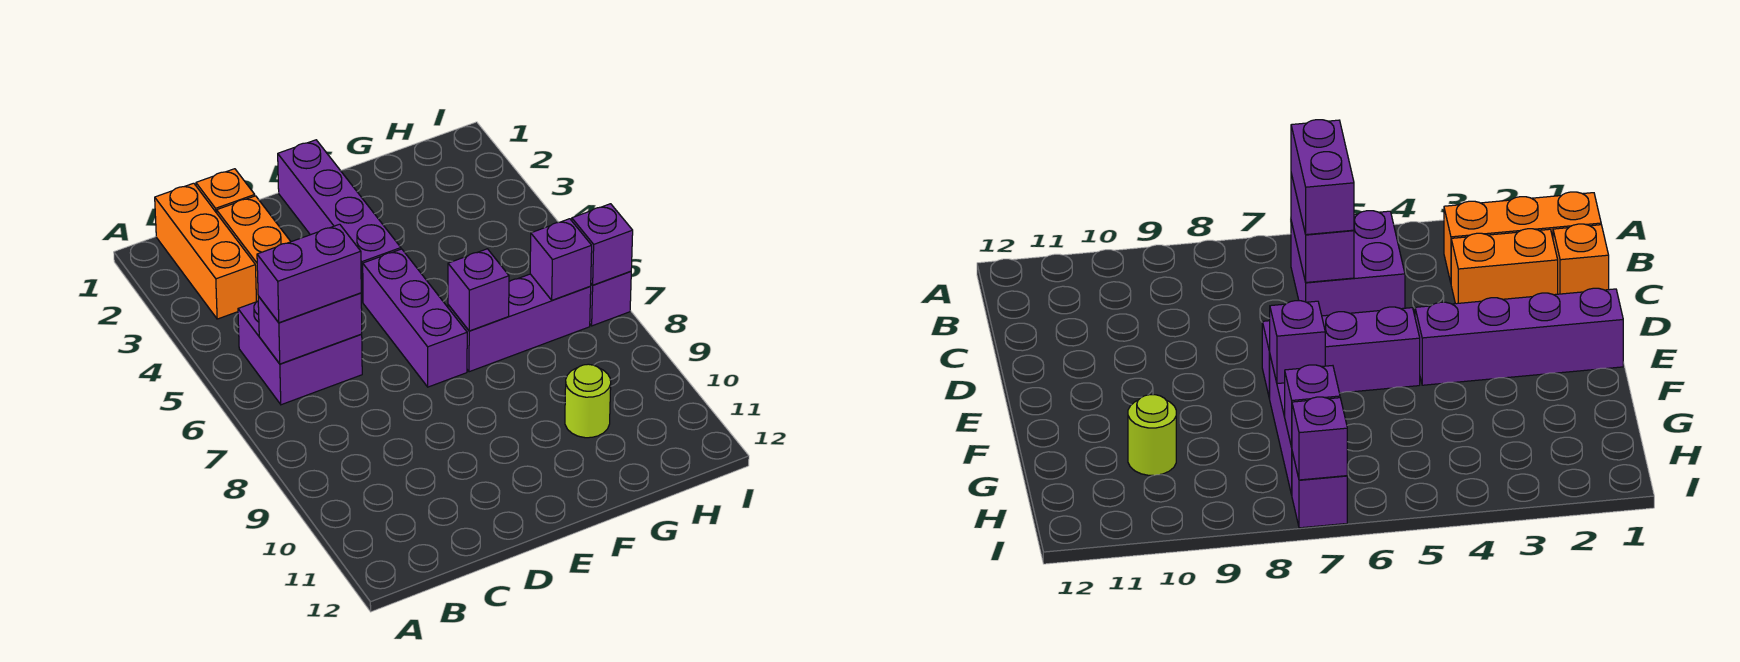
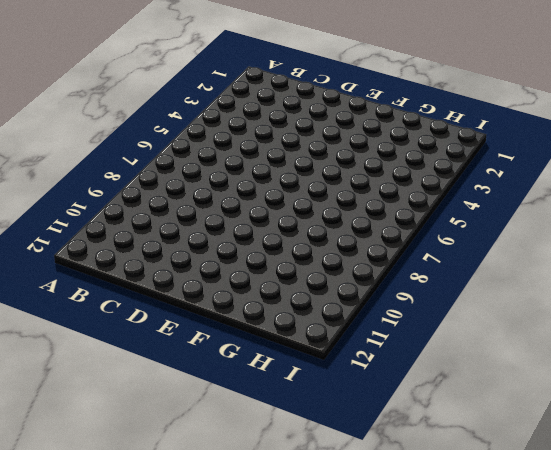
none -> orange brick B1:B3 level 1
none -> purple brick B5:C6 level 1
none -> orange brick C1 level 1

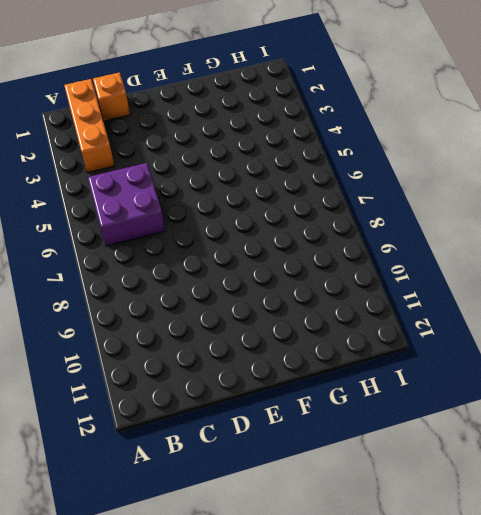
none -> orange brick C2:C3 level 1
none -> purple brick E1:E4 level 1
none -> purple brick E5:E7 level 1

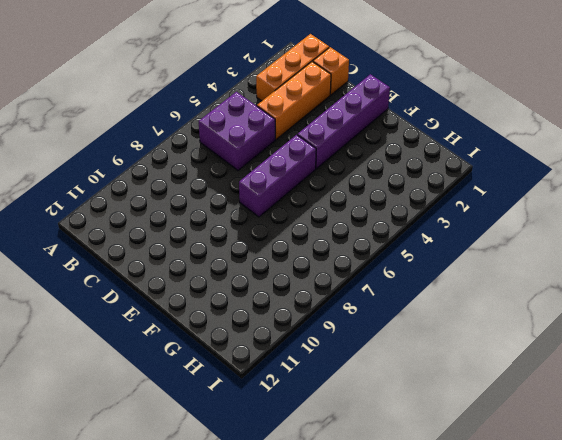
orange brick C2:C4 level 1 -> orange brick C2:C3 level 1
none -> purple brick F7:H7 level 1
none -> lime round brick G10 level 1
none -> purple brick I7 level 1

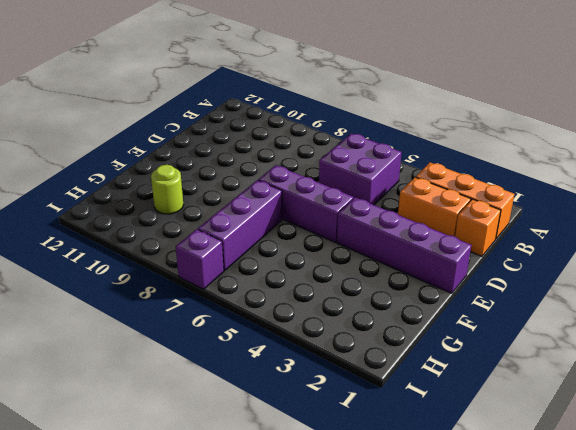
none -> purple brick B6:C6 level 2
none -> purple brick F7 level 2
none -> purple brick H7 level 2

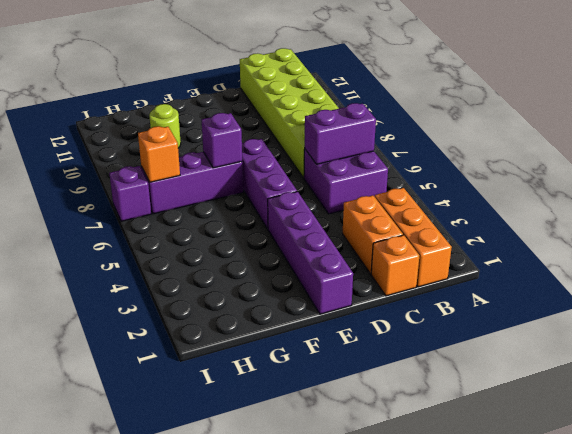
lime brick B7:C12 level 1 -> none
orange brick H7 level 2 -> purple brick H7 level 2
none -> purple brick I7 level 2
none -> purple brick B6:C6 level 3

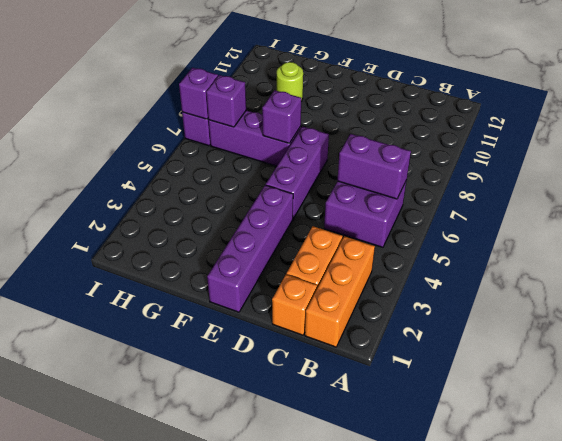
none -> purple brick B6:C6 level 3

